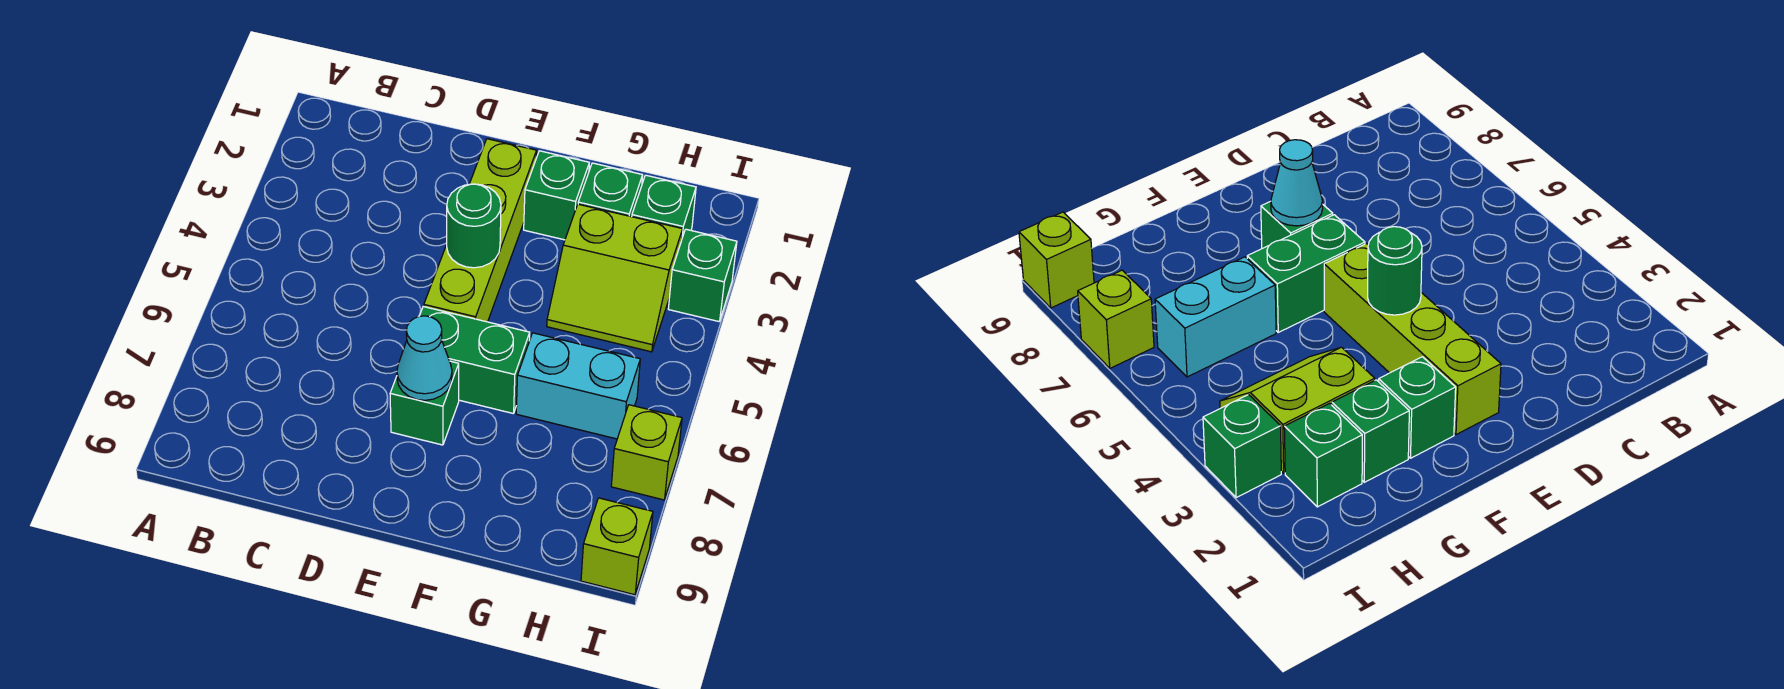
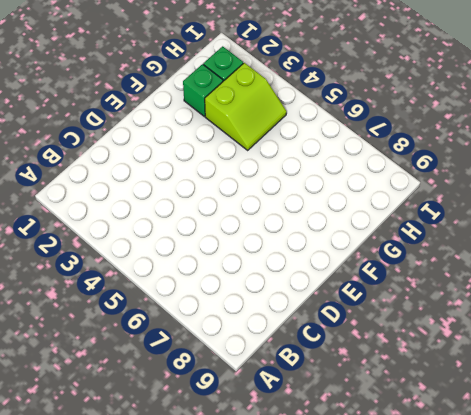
none -> lime brick E2:E5 level 1
none -> green brick E6:F6 level 1
none -> green brick E7 level 1

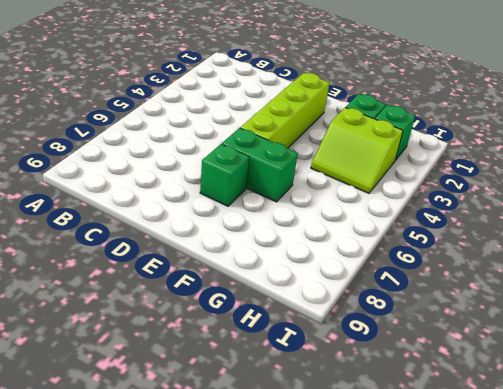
none -> green brick F2 level 1
none -> cyan brick G6:H6 level 1
none -> green brick I3 level 1

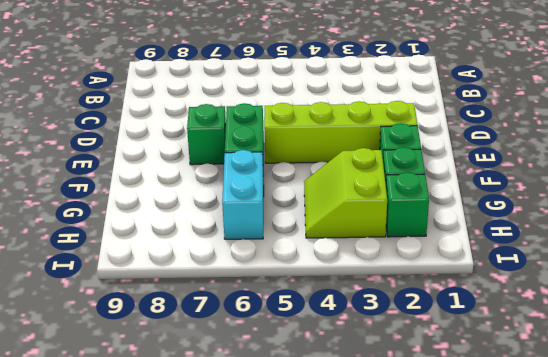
none -> green brick I3 level 1
none -> lime brick I7 level 1
none -> lime brick I9 level 1

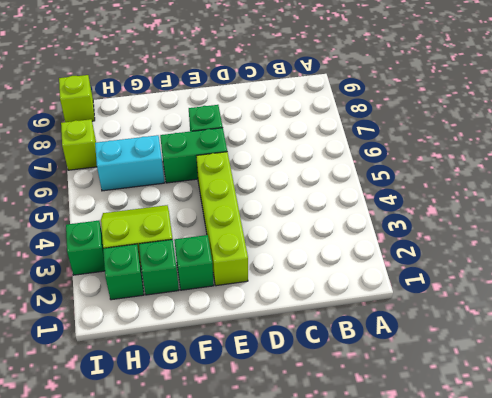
none -> green round brick E4 level 2
none -> cyan cone E7 level 2

